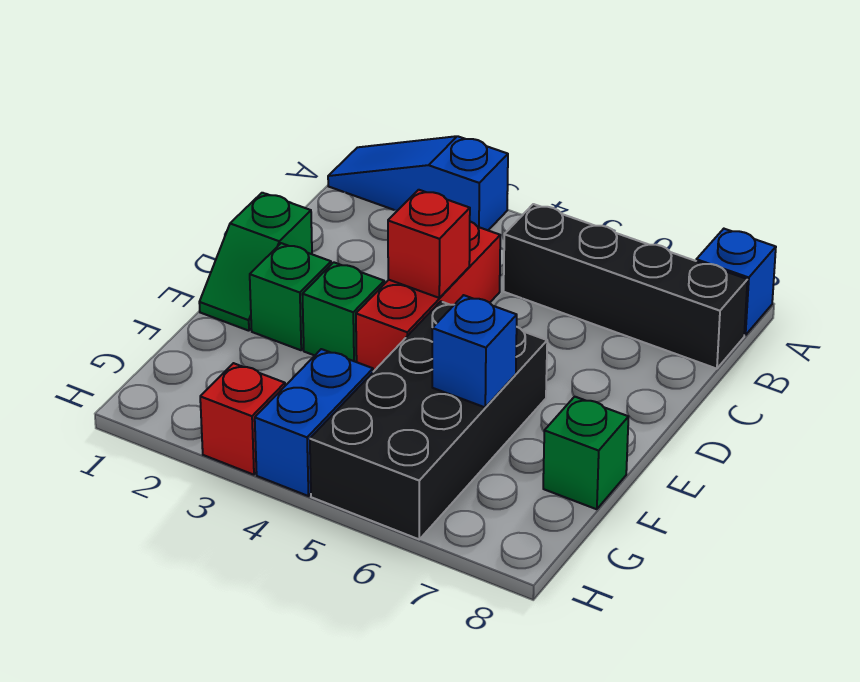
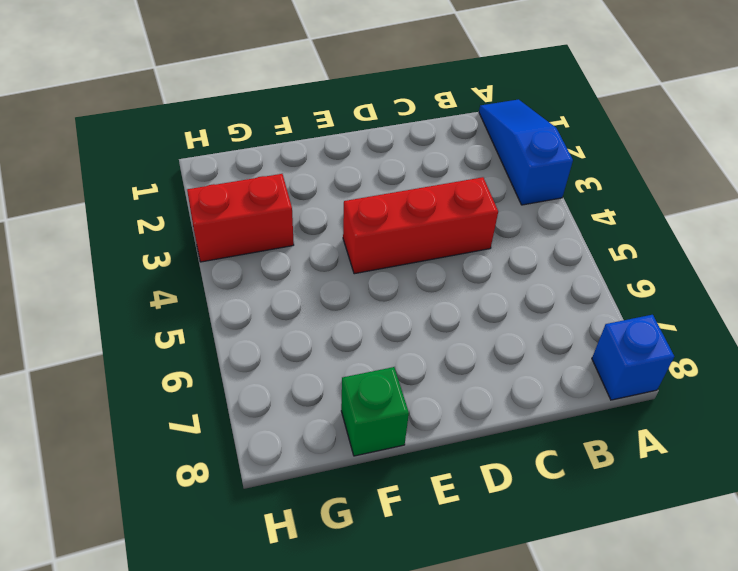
red brick G3:H3 level 1 -> red brick H3 level 1
none -> black brick B5:B8 level 1
none -> green slope D1:E1 level 1 top D
none -> green brick E2 level 1

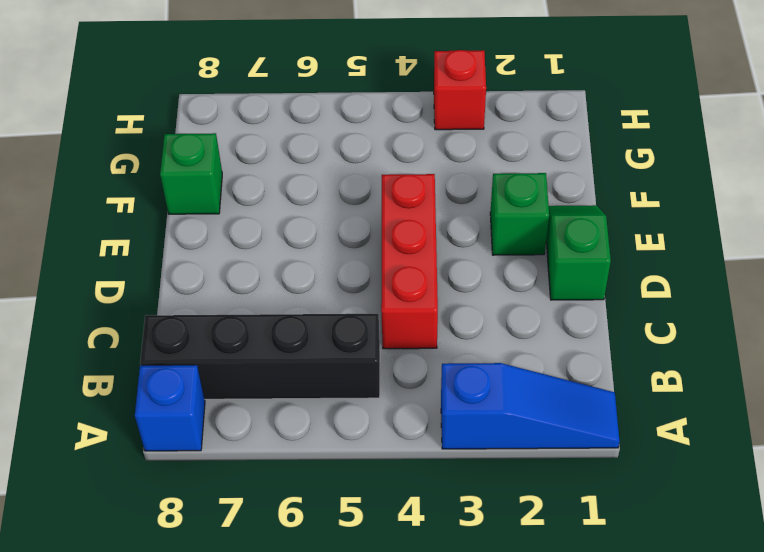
none -> green brick E3 level 1
none -> black brick E5:H6 level 1
none -> blue brick G4:H4 level 1

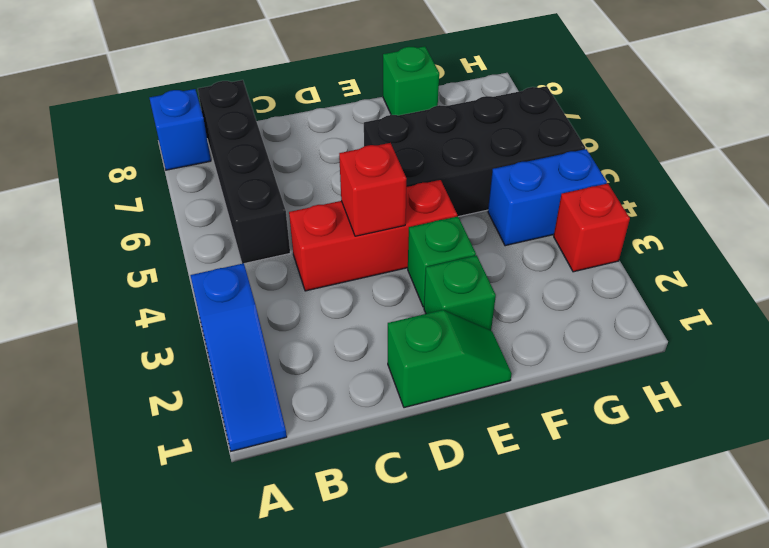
none -> blue brick F6 level 2

